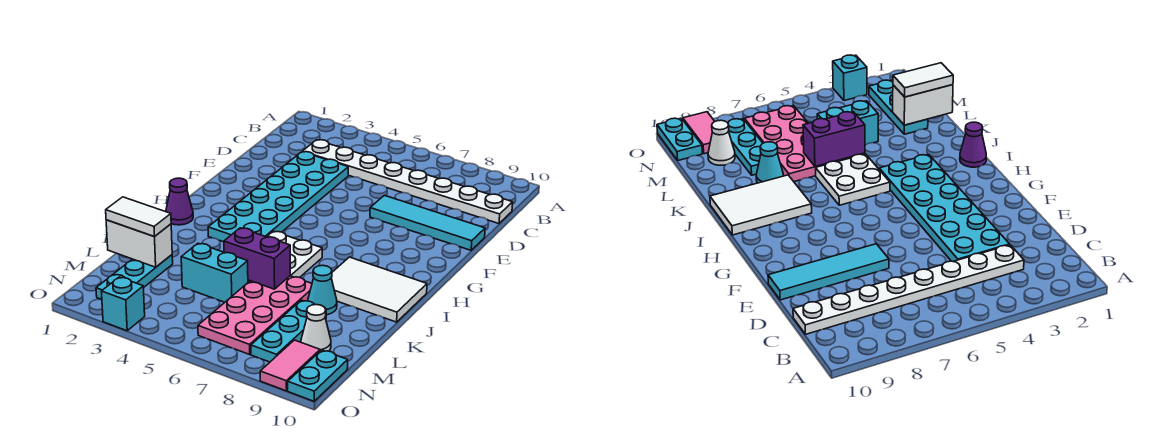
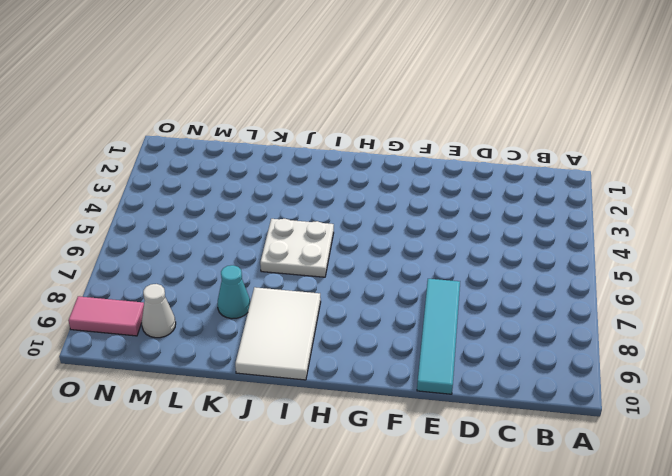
none -> white plate C3:C10 level 1
none -> cyan plate D3:I4 level 1
none -> purple cone I1 level 1

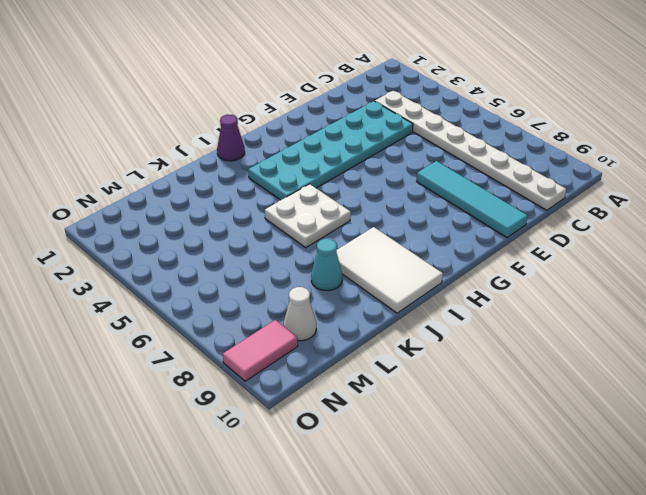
none -> pink plate K6:N7 level 1
none -> cyan plate L2:N2 level 1
none -> cyan brick L4:L5 level 1

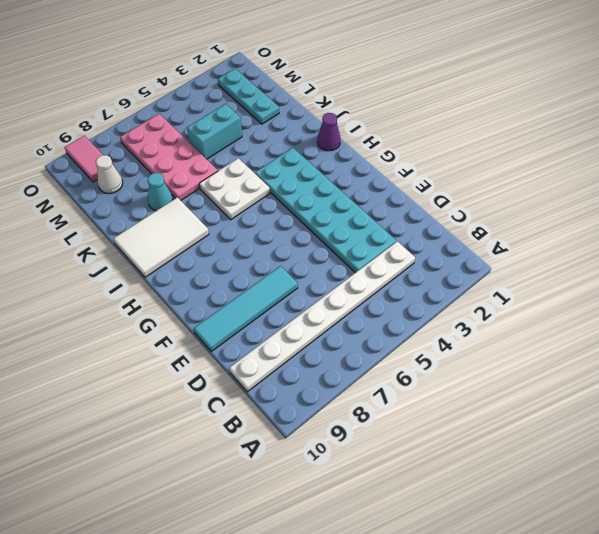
none -> cyan plate L8:N8 level 1
none -> cyan plate N10:O10 level 1
none -> cyan brick O3 level 1

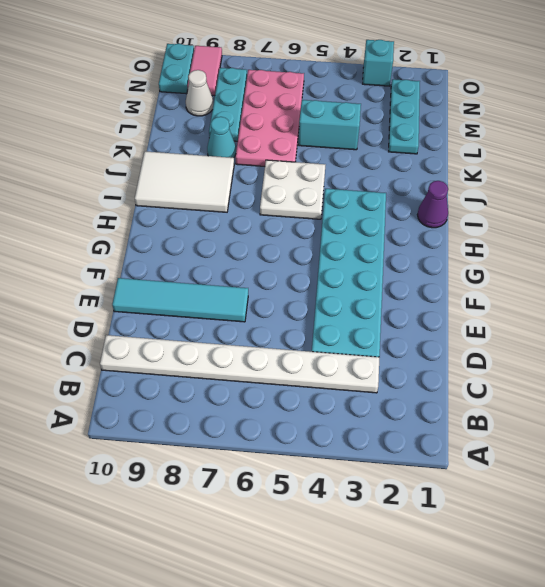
none -> purple brick K5:K6 level 2
none -> white brick L1:L2 level 2
none -> white tile L1:L2 level 3

